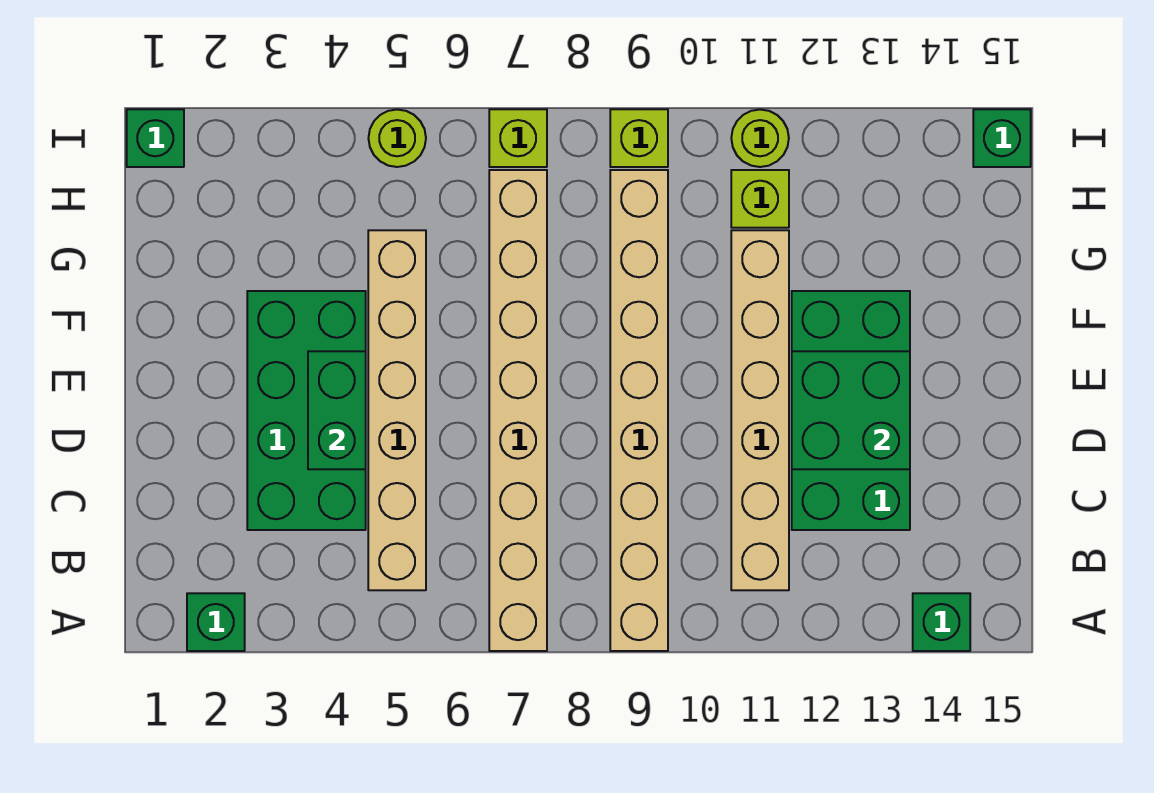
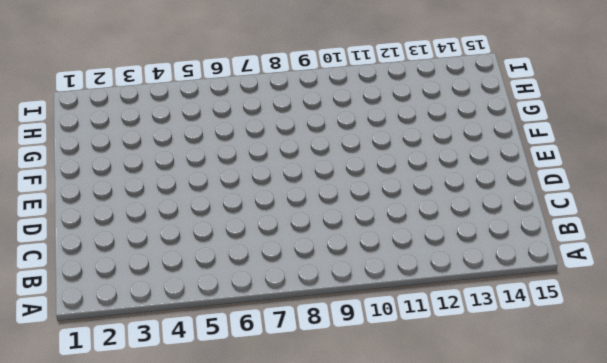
none -> green brick A2 level 1
none -> tan brick A7:H7 level 1
none -> tan brick A9:H9 level 1

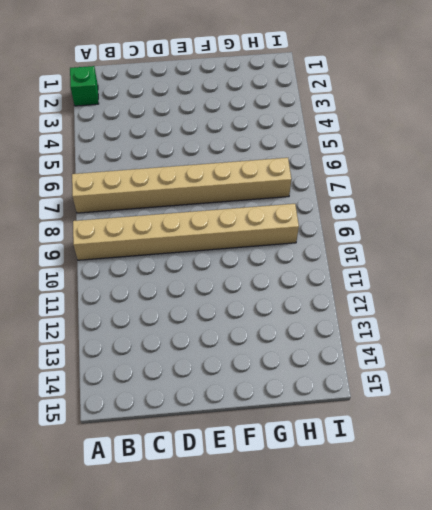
none -> green brick A14 level 1
none -> tan brick B5:G5 level 1
none -> tan brick B11:G11 level 1

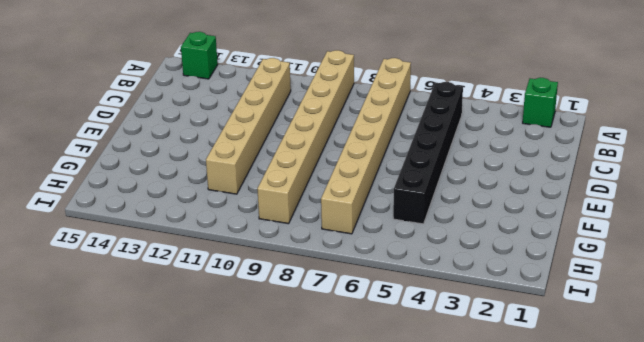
black brick B5:G5 level 1 -> tan brick B5:G5 level 1
none -> green brick C3:F4 level 1
none -> green brick C12:F13 level 1
none -> lime brick H11 level 1

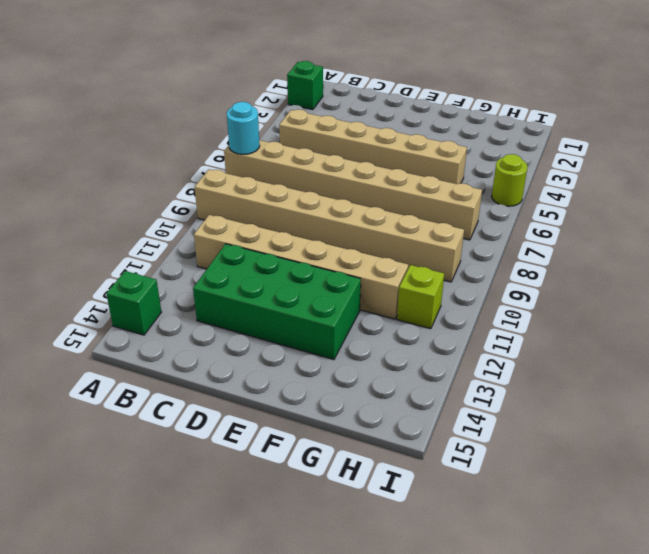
cyan round brick A7 level 2 -> none
none -> green brick C3:F4 level 1
none -> green brick I1 level 1
none -> lime brick I7 level 1

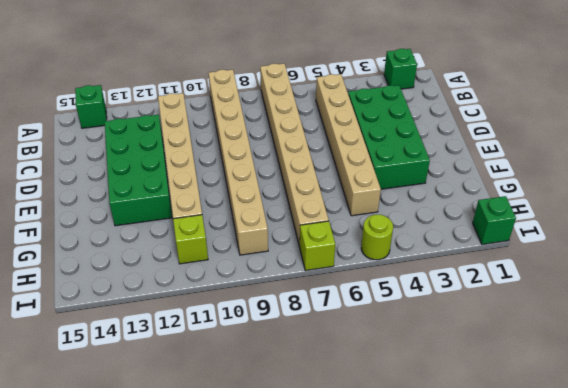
none -> lime brick I9 level 1
none -> lime round brick I11 level 1
none -> green brick I15 level 1

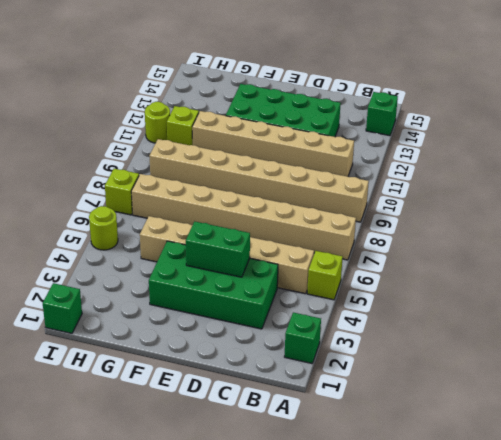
lime brick A5 level 1 -> lime brick I9 level 1
none -> green brick I15 level 1
none -> green brick D12:E13 level 2

